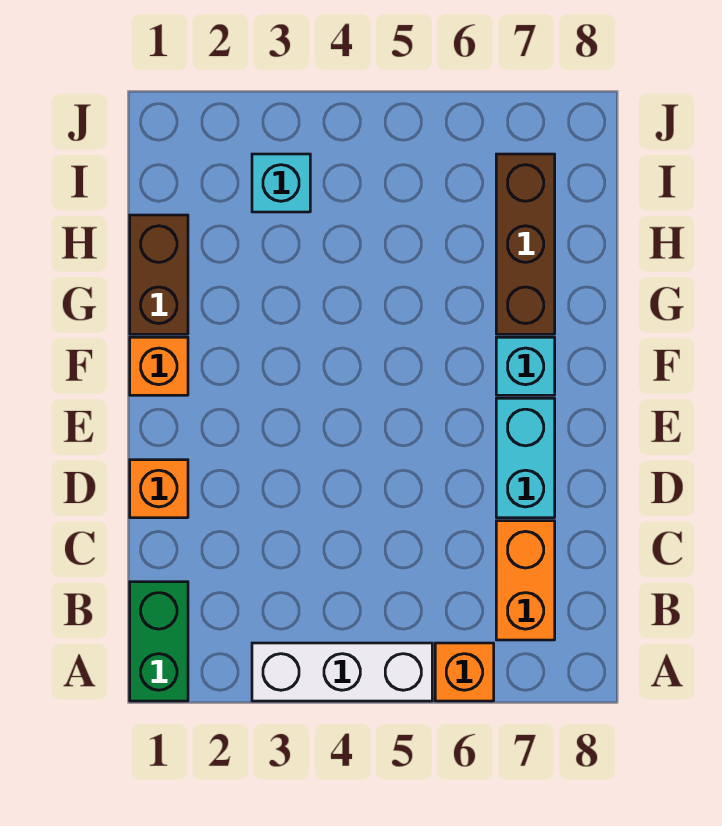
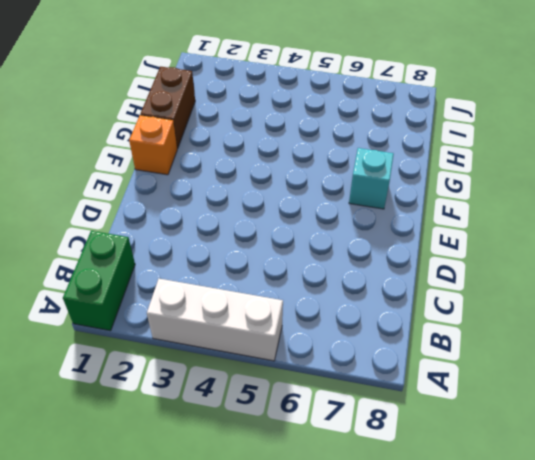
none -> orange brick A6 level 1
none -> orange brick B7:C7 level 1

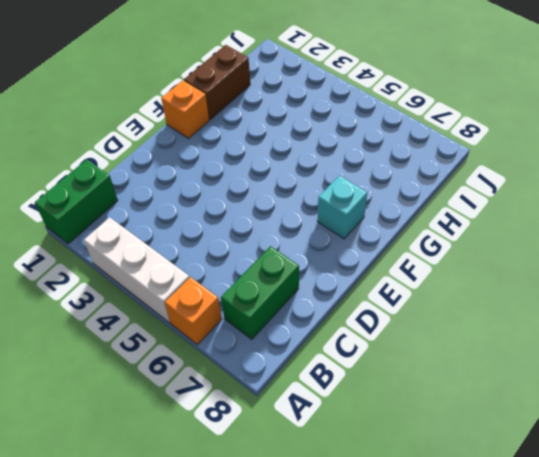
green brick B7:C7 level 1 -> orange brick B7:C7 level 1
none -> orange brick D1 level 1
none -> cyan brick D7:E7 level 1

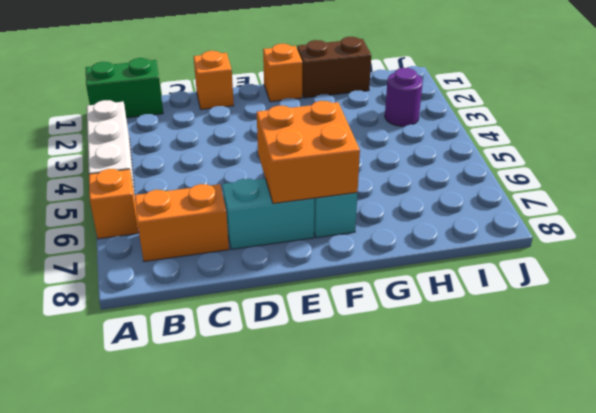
orange brick E6:F7 level 2 -> none
purple round brick I3 level 1 -> cyan brick I3 level 1
none -> brown brick G7:I7 level 1

